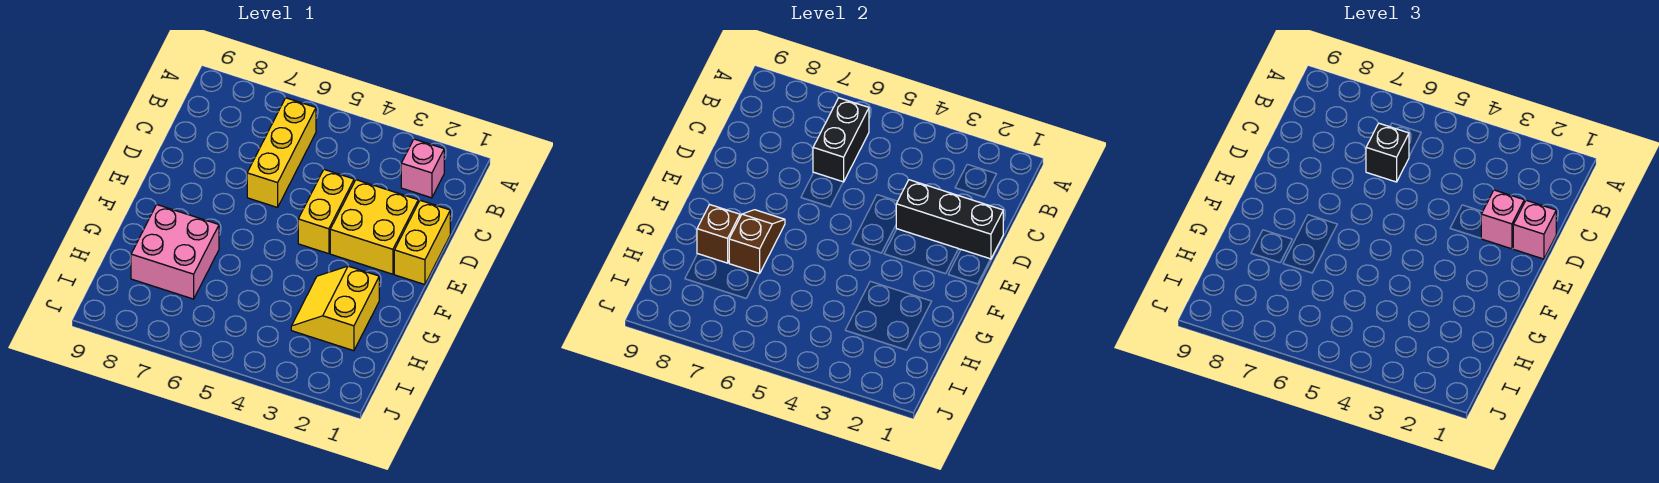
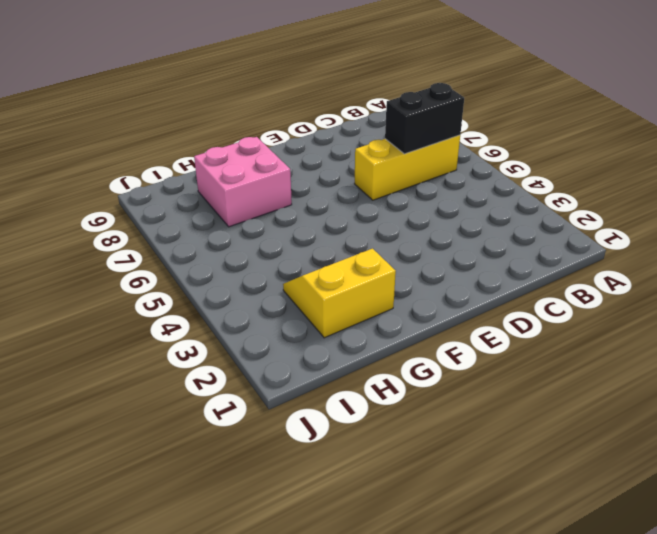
none -> pink brick B2 level 1
none -> yellow brick D1:E1 level 1
none -> yellow brick D2:E3 level 1

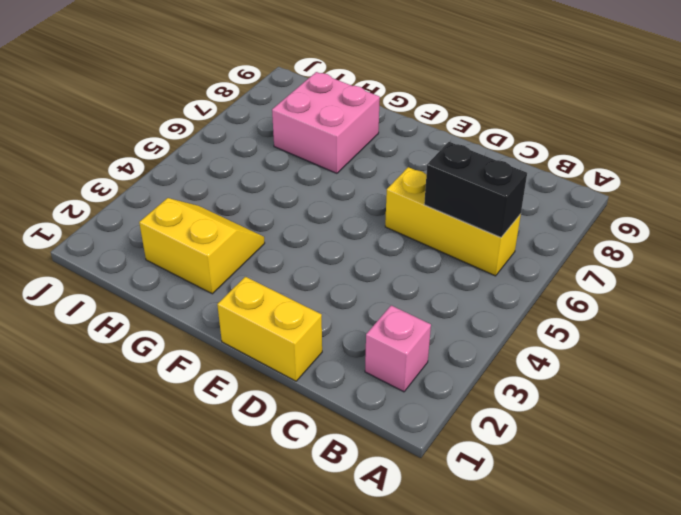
none -> yellow brick D2:E3 level 1
none -> yellow brick D4:E4 level 1
none -> black brick D1:D3 level 2

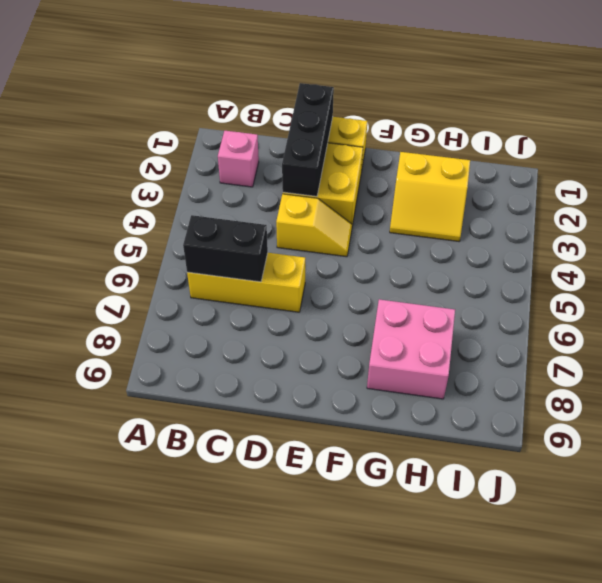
yellow slope D4:E4 level 1 top D -> yellow brick D4:E4 level 1
none -> brown slope F7:G7 level 2 top G
none -> brown brick G8 level 2
none -> black brick C6 level 3

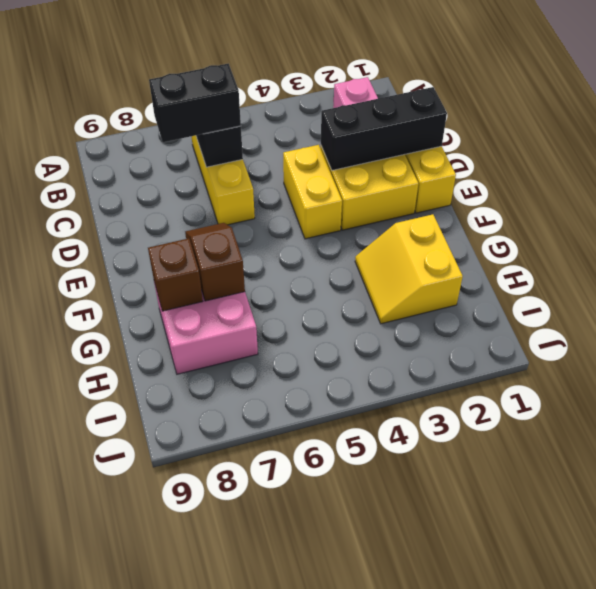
black brick C6:C7 level 3 -> black brick C6 level 3
none -> pink brick D1 level 3
none -> pink brick D2 level 3

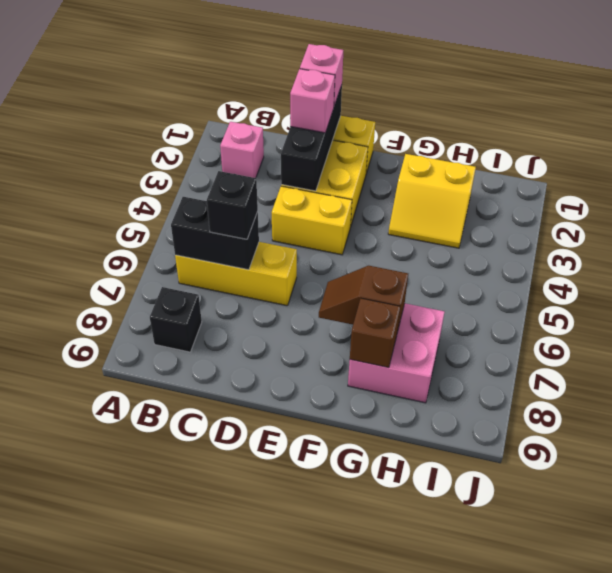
black brick B8 level 1 -> none

